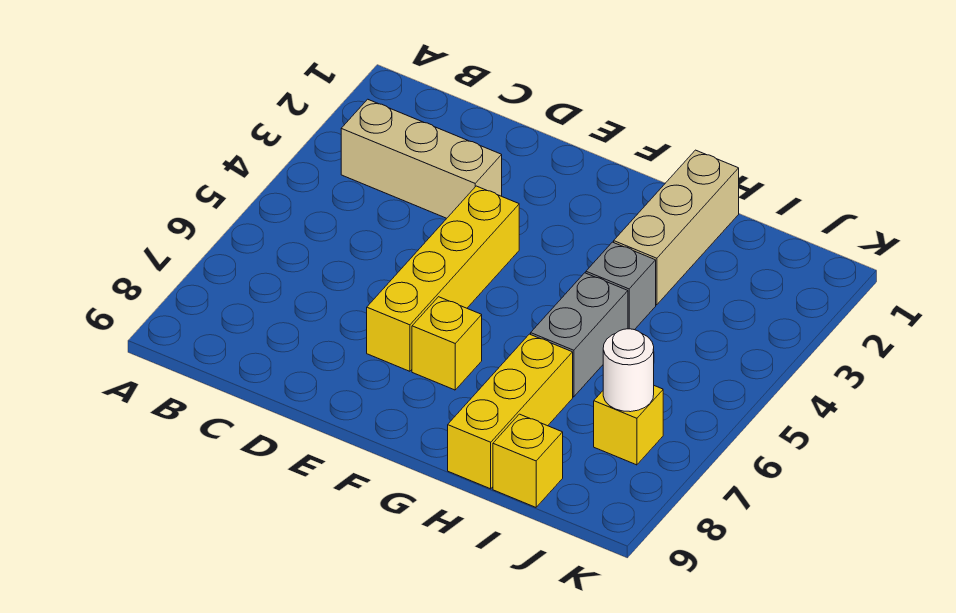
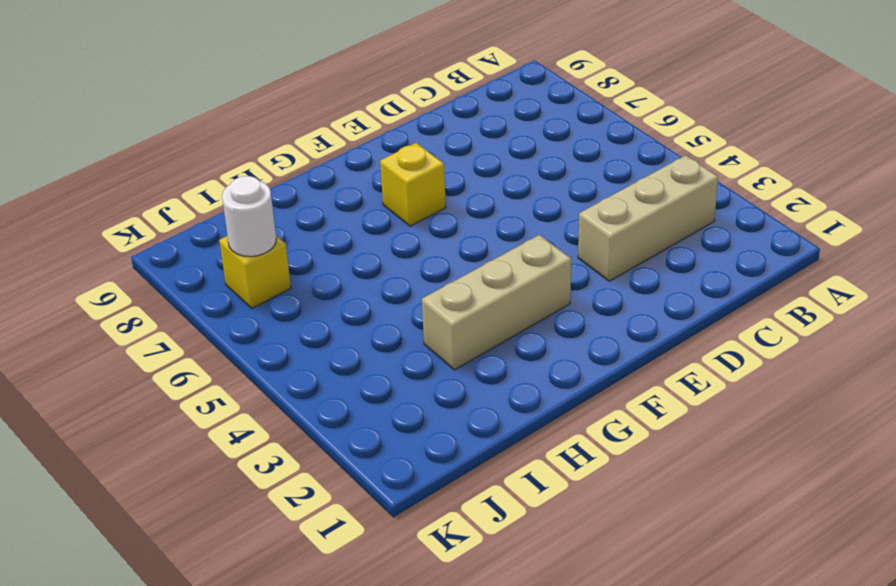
tan brick F3:H3 level 1 -> tan brick H1:H3 level 1
none -> yellow brick E4:E7 level 1
none -> grey brick H4 level 1

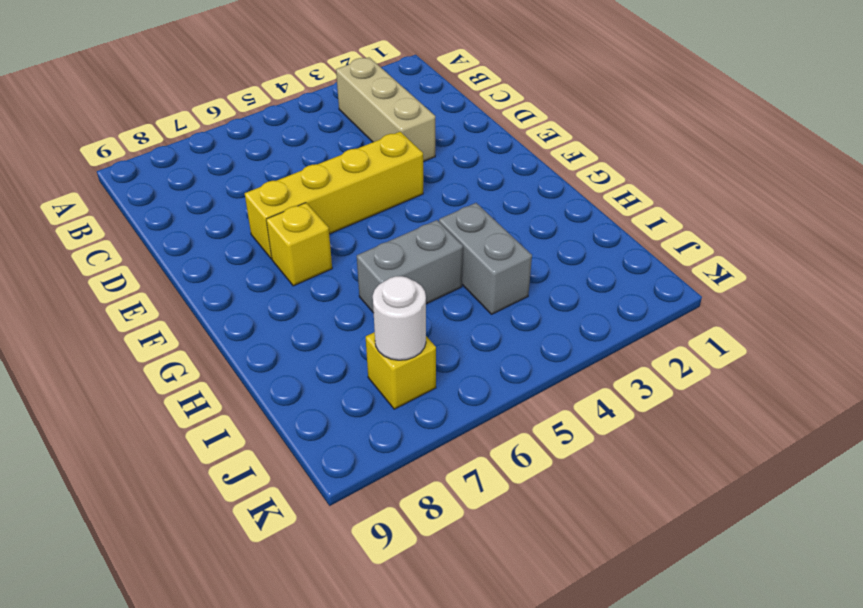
grey brick H4:I4 level 1 -> grey brick H4 level 1
none -> tan brick H1:H3 level 1
none -> yellow brick H7:H9 level 1

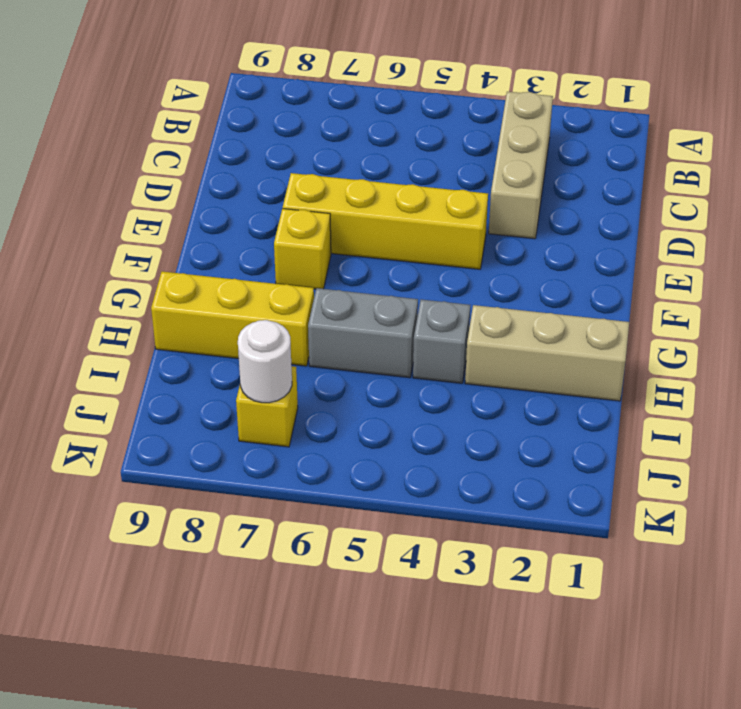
none -> yellow brick I9 level 1

